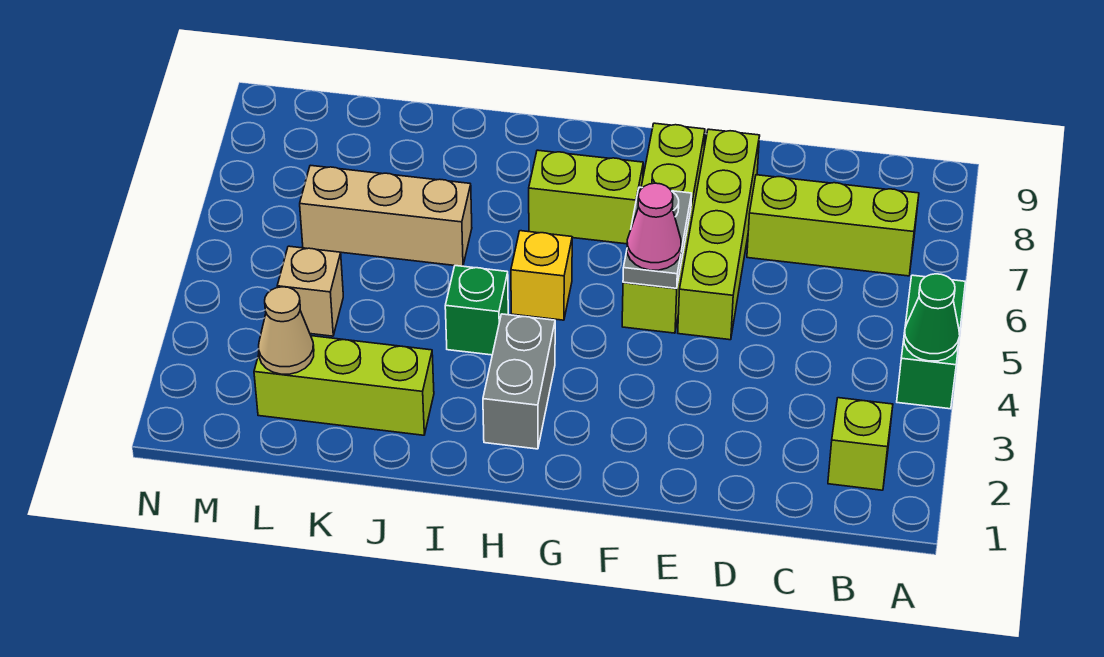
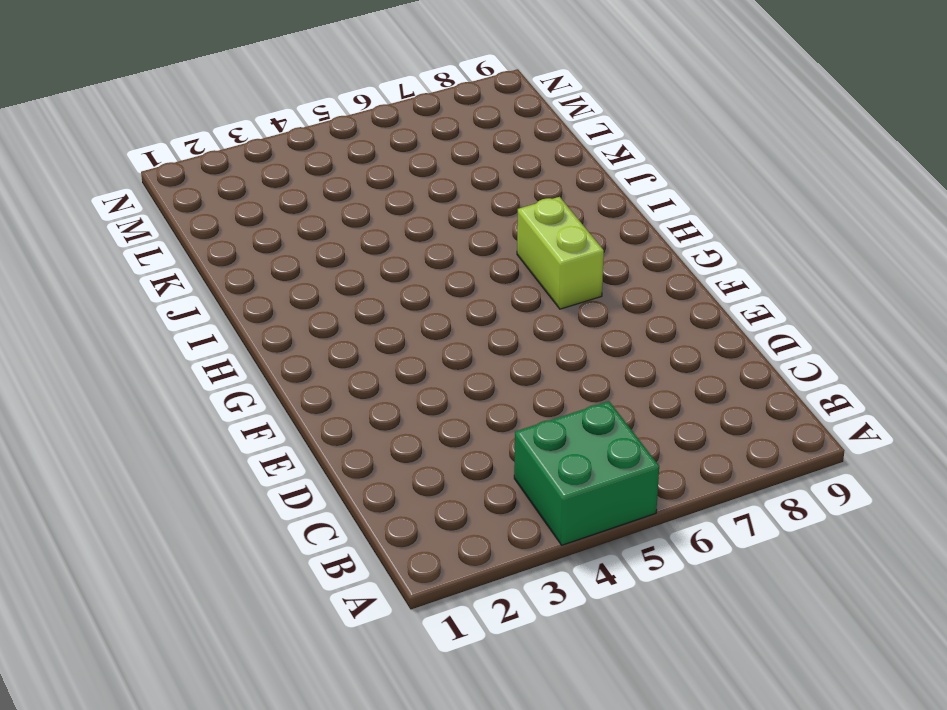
green brick A4:B5 level 1 -> green brick A4:A5 level 1
none -> lime brick B2 level 1
none -> lime brick B7:D7 level 1
none -> lime brick E5:E8 level 1

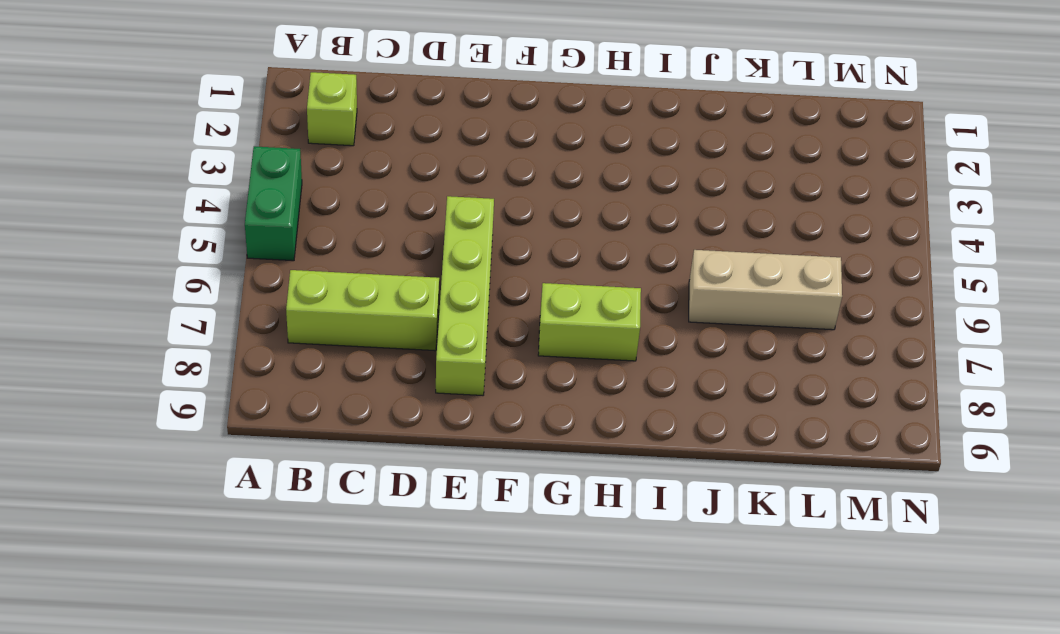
none -> lime brick F5:F8 level 1
none -> grey brick H2:H3 level 1
none -> yellow brick H5 level 1

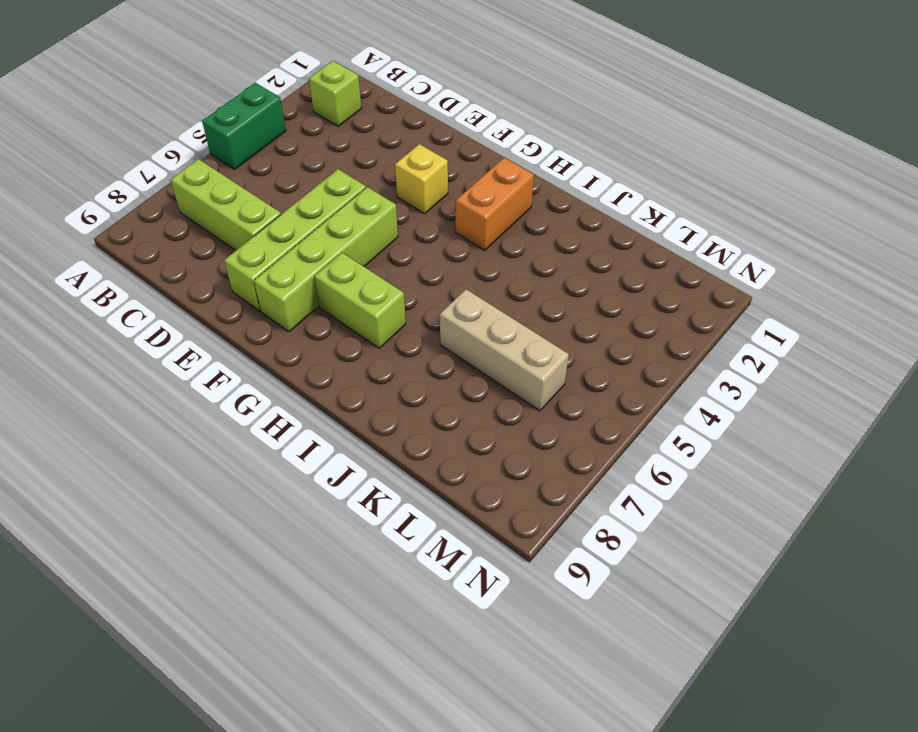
yellow brick F3 level 1 -> yellow brick H5 level 1
orange brick H2:H3 level 1 -> grey brick H2:H3 level 1
none -> green brick I4 level 1
none -> lime brick J2:L2 level 1
none -> tan brick L4 level 1

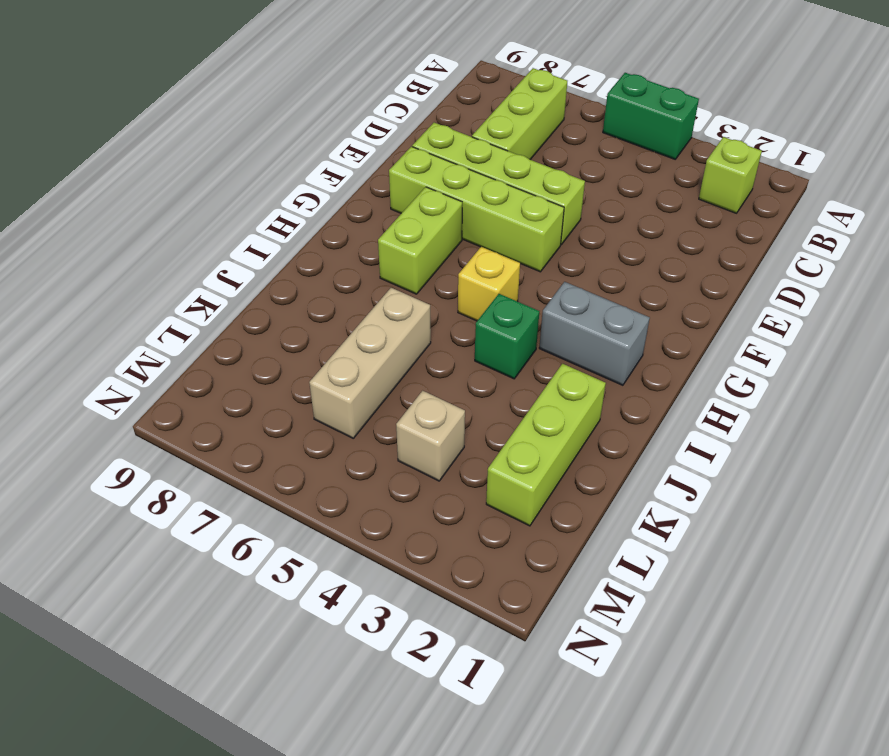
none -> green cone A4 level 2
none -> grey plate F5:F6 level 2
none -> tan cone L2 level 2

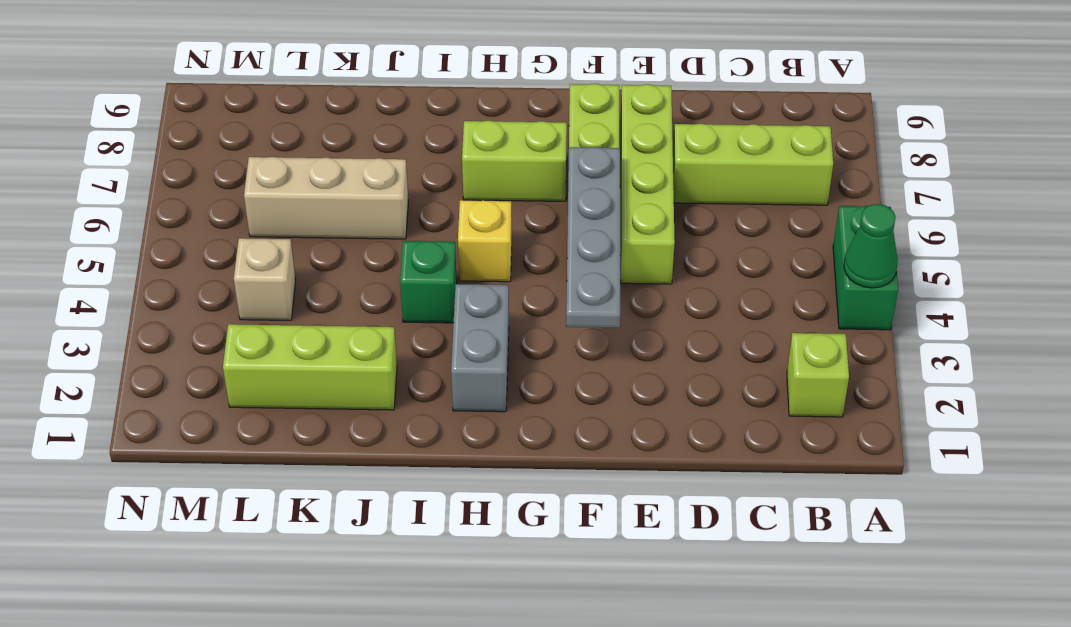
grey plate F3:F6 level 2 -> grey plate F5:F6 level 2
none -> tan cone L2 level 2
none -> pink cone F5 level 3

